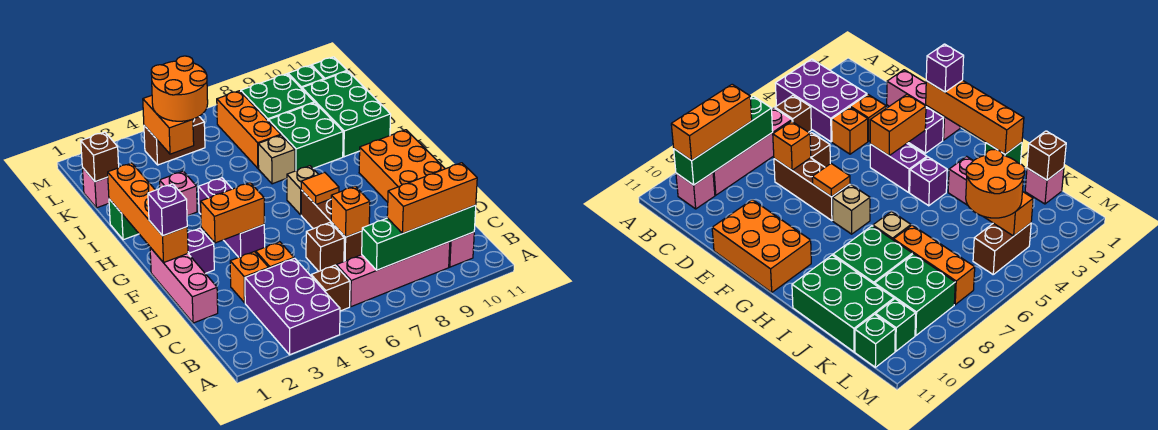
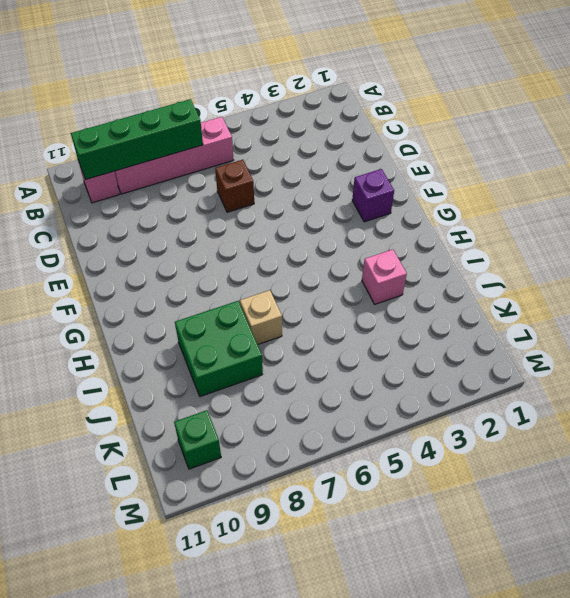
none -> purple brick A3:C4 level 1
none -> brown brick B5 level 1
none -> pink brick D1:F1 level 1
none -> orange brick D3 level 1

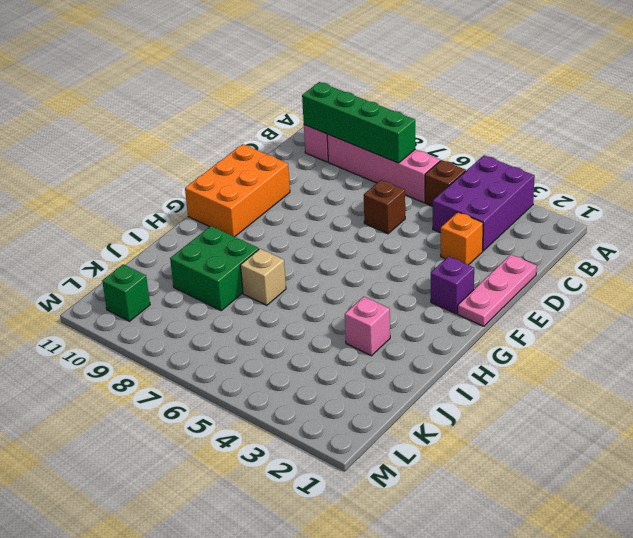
pink plate D1:F1 level 1 -> pink brick D1:F1 level 1
none -> orange brick D4 level 1
none -> brown brick D7:F7 level 1
none -> purple brick F4:G4 level 1
none -> tan brick G7 level 1

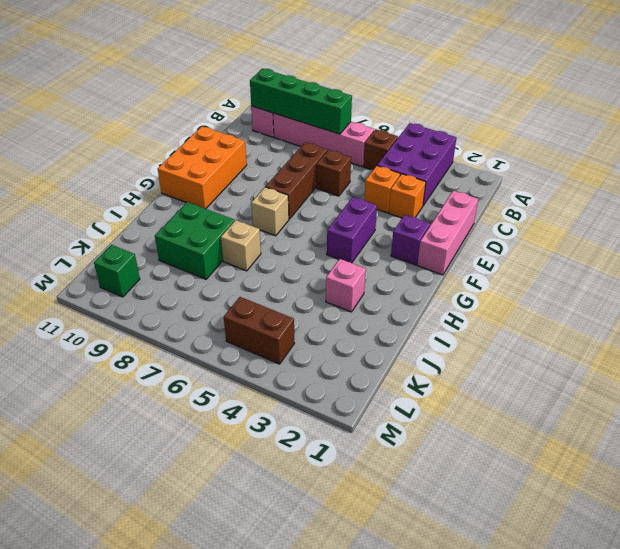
none -> purple brick H4 level 1
none -> green brick I1 level 1
none -> green brick I10:K11 level 1
none -> orange brick J7:L7 level 1

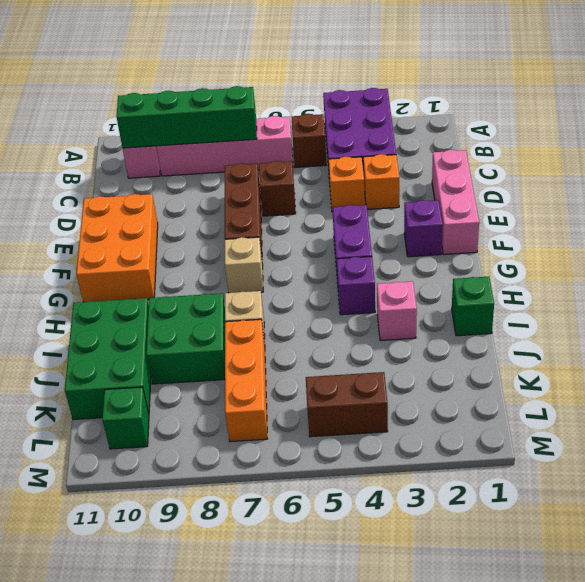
none -> pink brick K1 level 1
none -> green brick K8:L9 level 1
none -> green brick L11 level 1
none -> orange brick D7 level 2

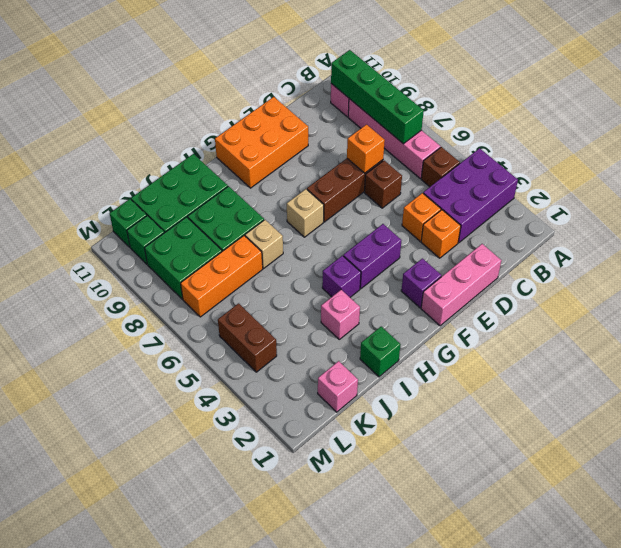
none -> orange brick F1:I1 level 2
none -> orange brick F3:F4 level 2
none -> orange tile F7 level 2
none -> brown brick K1 level 2

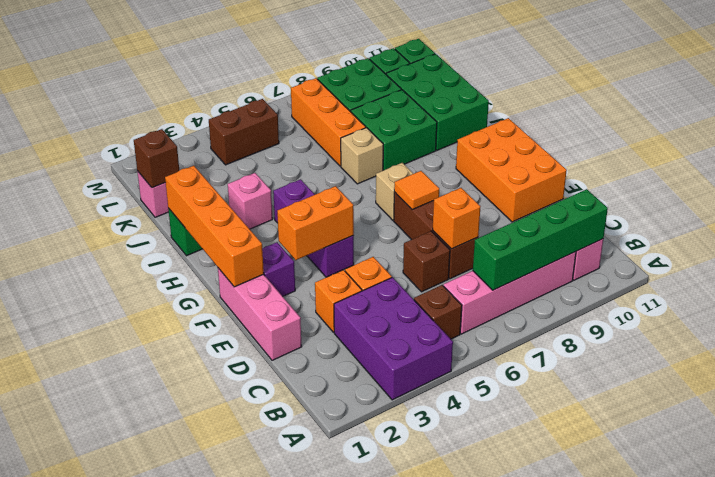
none -> orange brick K4:L4 level 2
none -> orange brick B8:B10 level 3
none -> purple brick F1 level 3
none -> orange round brick K4:L5 level 3

